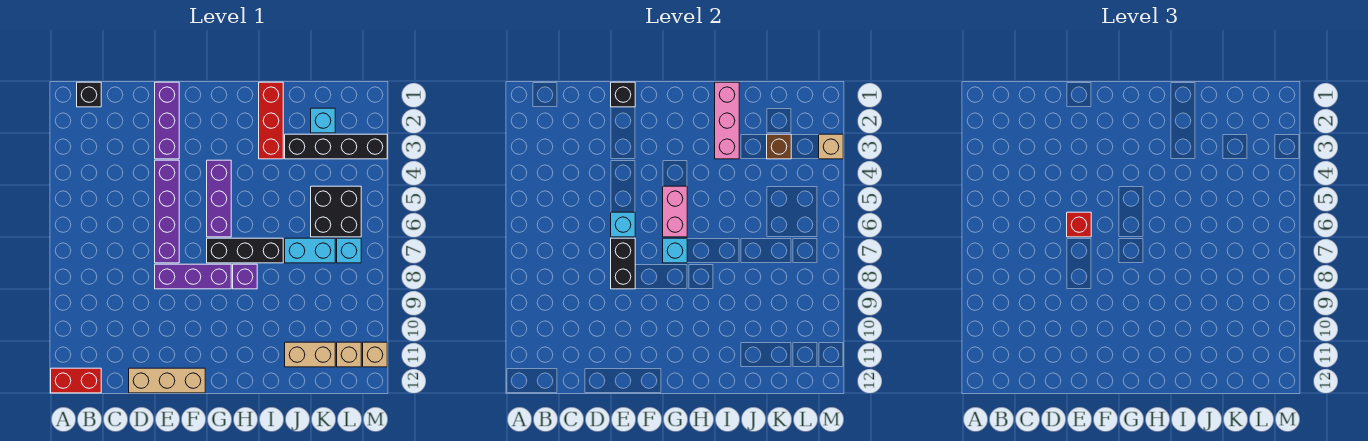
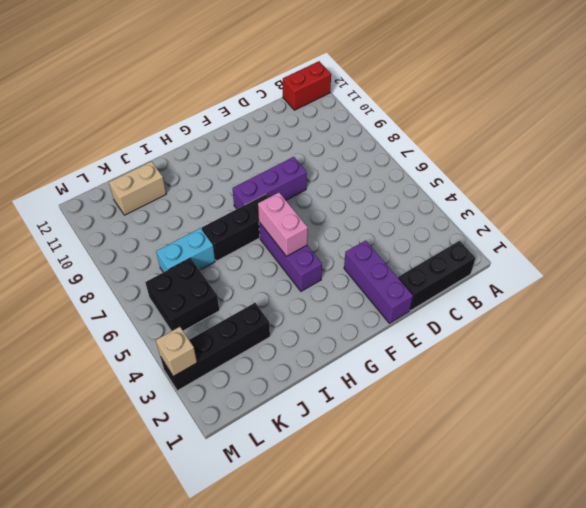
black brick B1:D1 level 1 -> black brick B1 level 1
none -> tan brick D12:F12 level 1
none -> purple brick E4:E7 level 1
none -> purple brick H8 level 1

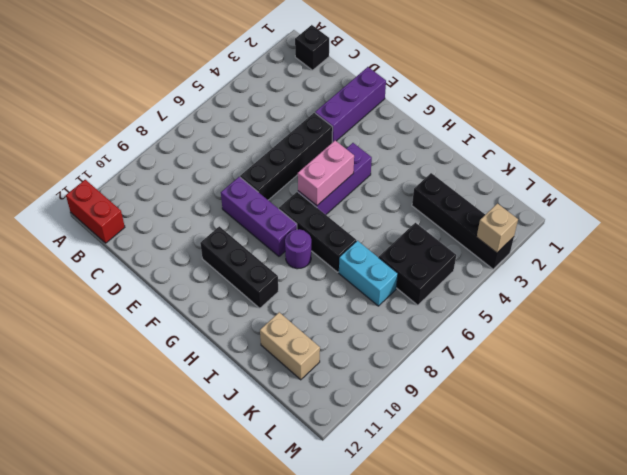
black brick E4:E7 level 1 -> purple brick E4:E7 level 1
black brick F10:H10 level 1 -> none
purple round brick H8 level 1 -> purple brick H8 level 1
none -> tan brick D12:F12 level 1
none -> red brick I1:I3 level 1
none -> cyan brick K2 level 1

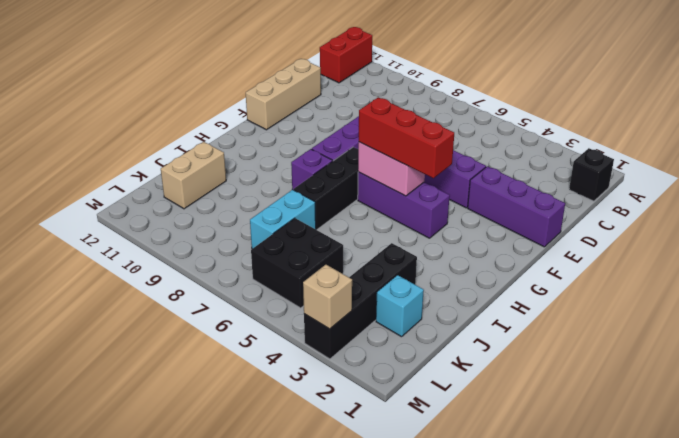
red brick G4:G6 level 3 -> red brick I1:I3 level 1
none -> cyan brick L7 level 1
none -> tan brick L11 level 1
none -> tan brick M11 level 1

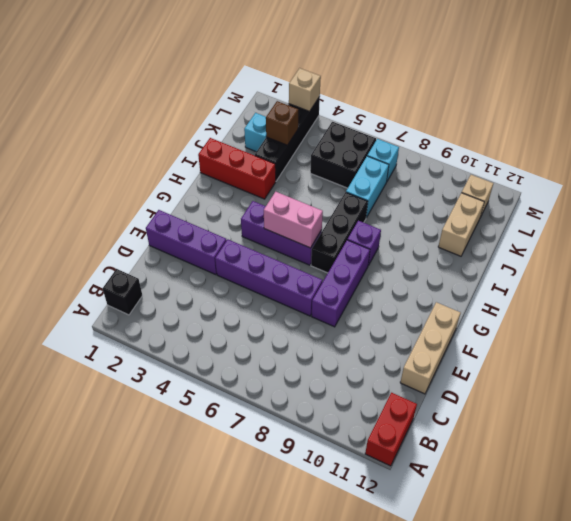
none -> tan brick M11 level 1
none -> black brick E1 level 2
none -> cyan brick E6 level 2

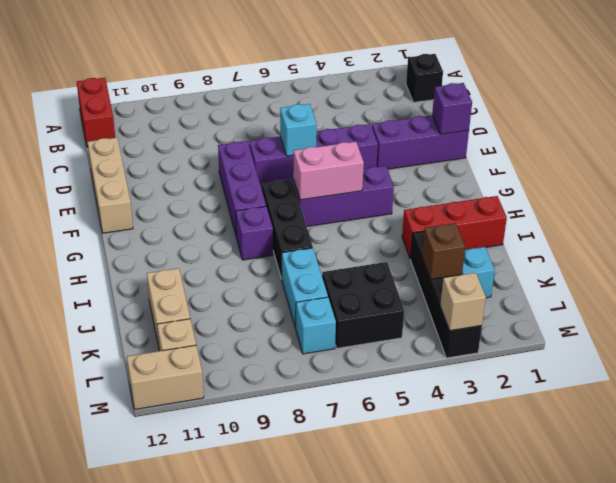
purple brick E1 level 2 -> black brick E1 level 2
tan brick M11:M12 level 1 -> tan brick M11 level 1
none -> black brick E7:E8 level 2
none -> cyan brick G7 level 2
none -> pink brick I1:I3 level 2

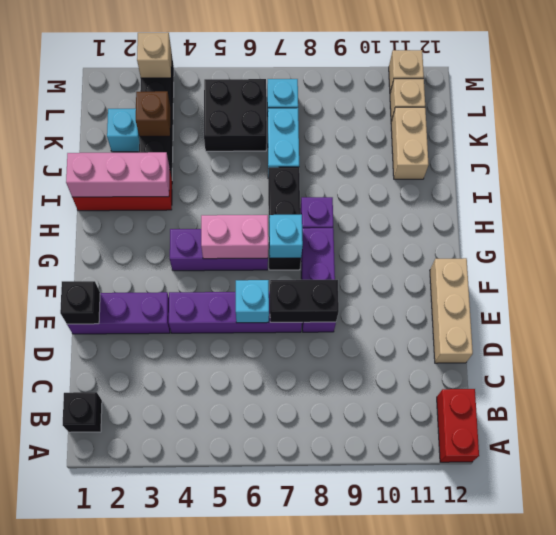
none -> red brick E6 level 3

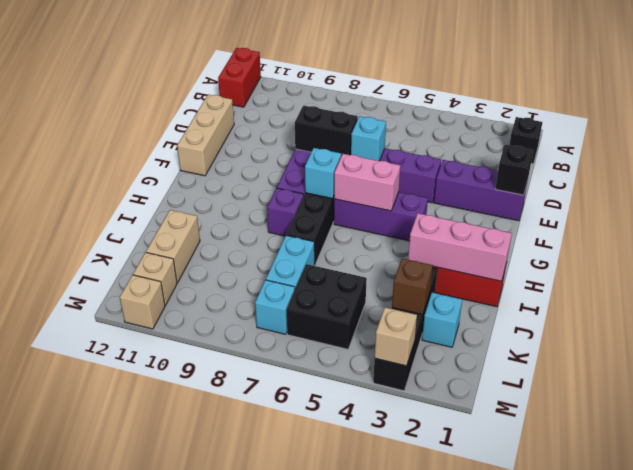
none -> red brick E6 level 3

